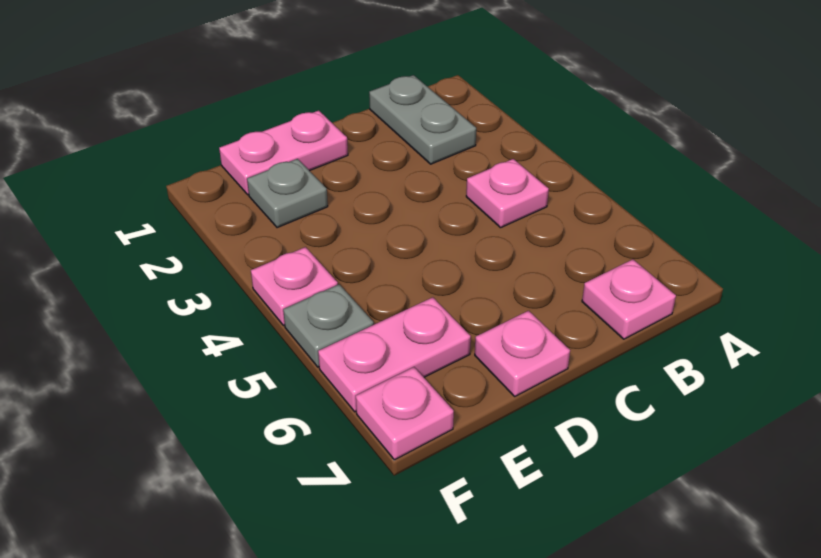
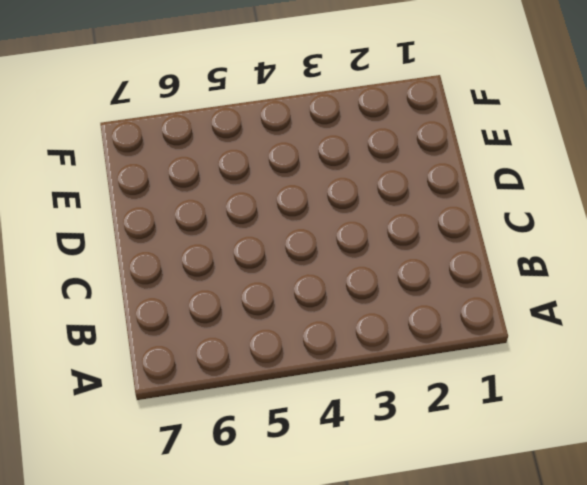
none -> grey plate B1:B2 level 1
none -> pink plate B4 level 1

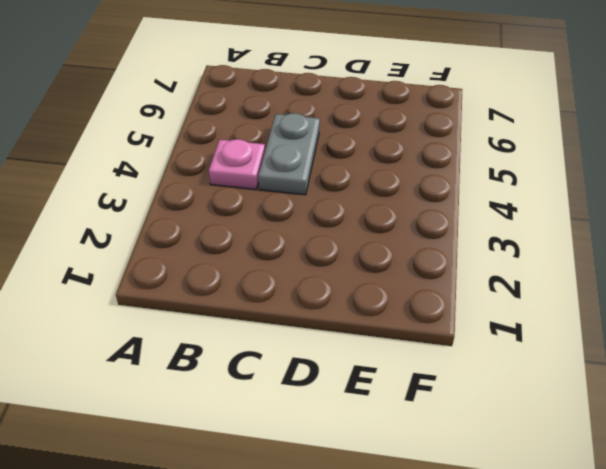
grey plate C4:C5 level 1 -> grey plate B1:B2 level 1
none -> pink plate B7 level 1
none -> pink plate D1:E1 level 1

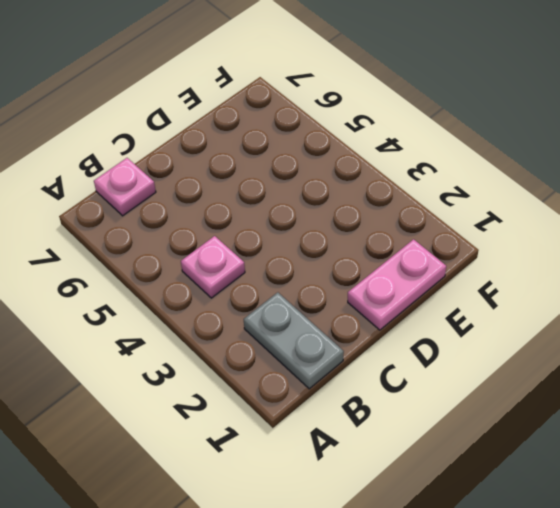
none -> pink plate D7 level 1
none -> grey plate E2 level 1

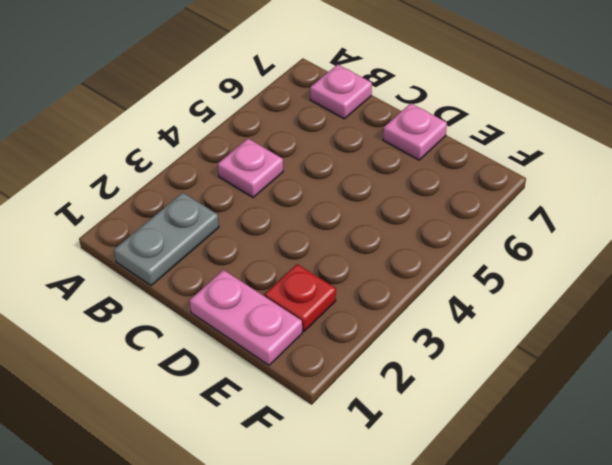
red plate E2 level 1 -> grey plate E2 level 1
none -> pink plate E6:F6 level 1
none -> pink plate F4 level 1

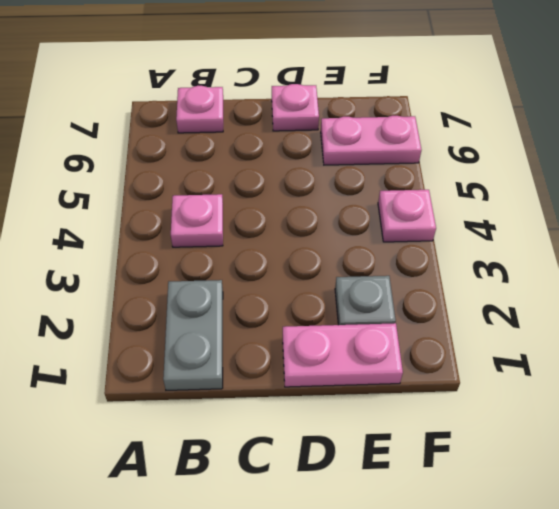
none -> grey plate F5 level 1
none -> pink plate F7 level 1

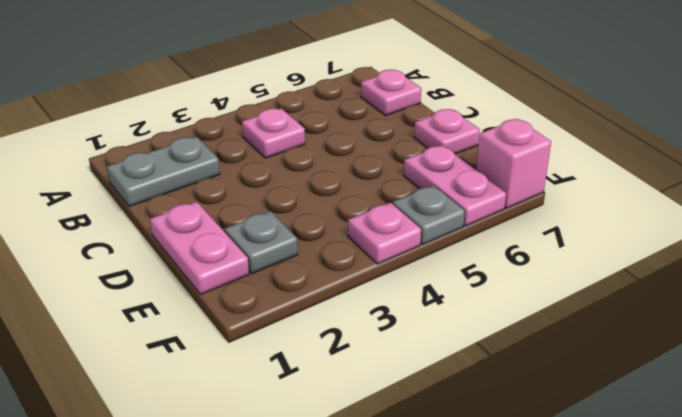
pink brick F7 level 1 -> pink plate F7 level 1

